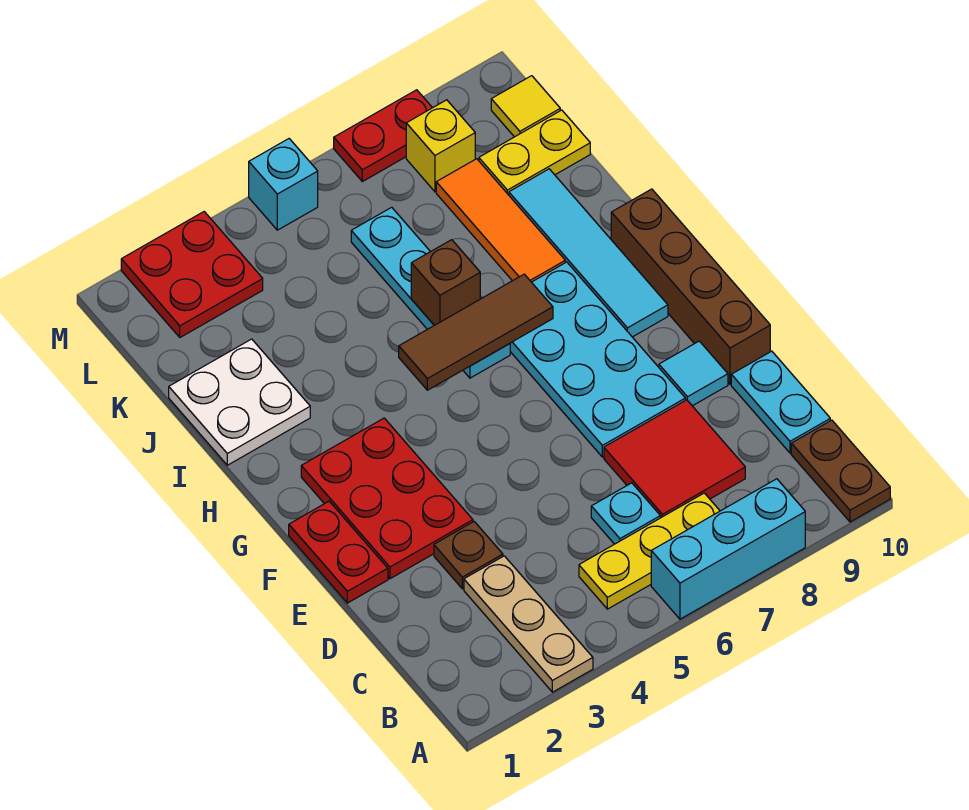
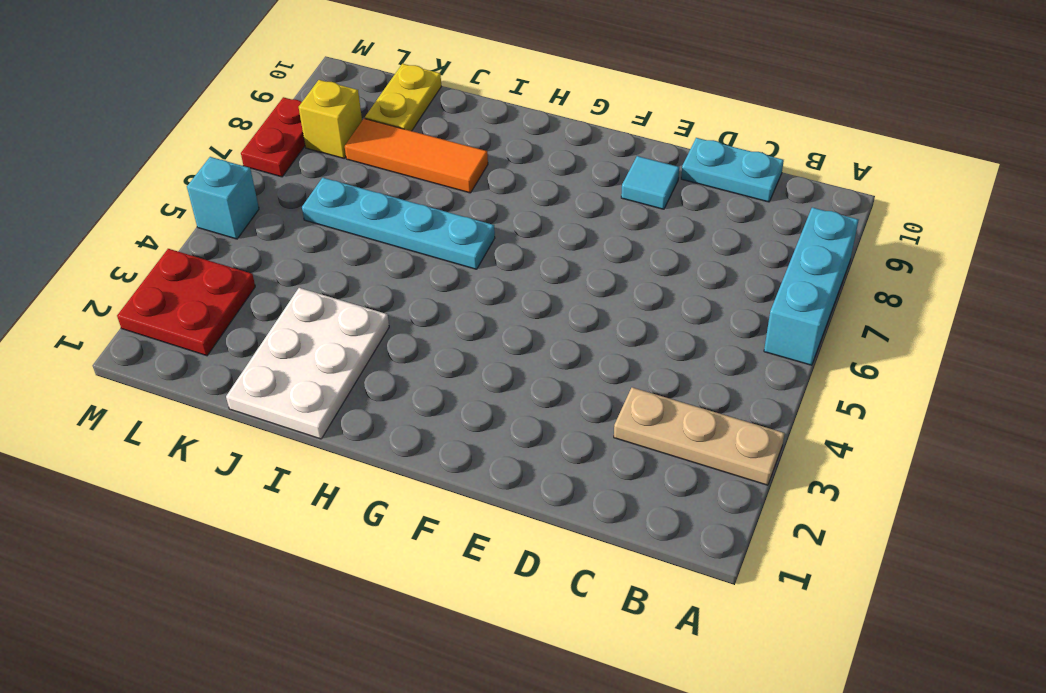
white plate I1:J3 level 1 -> white plate I1:J2 level 1
none -> brown plate A10:B10 level 1
none -> yellow plate B5:B7 level 1
none -> cyan plate C6 level 1

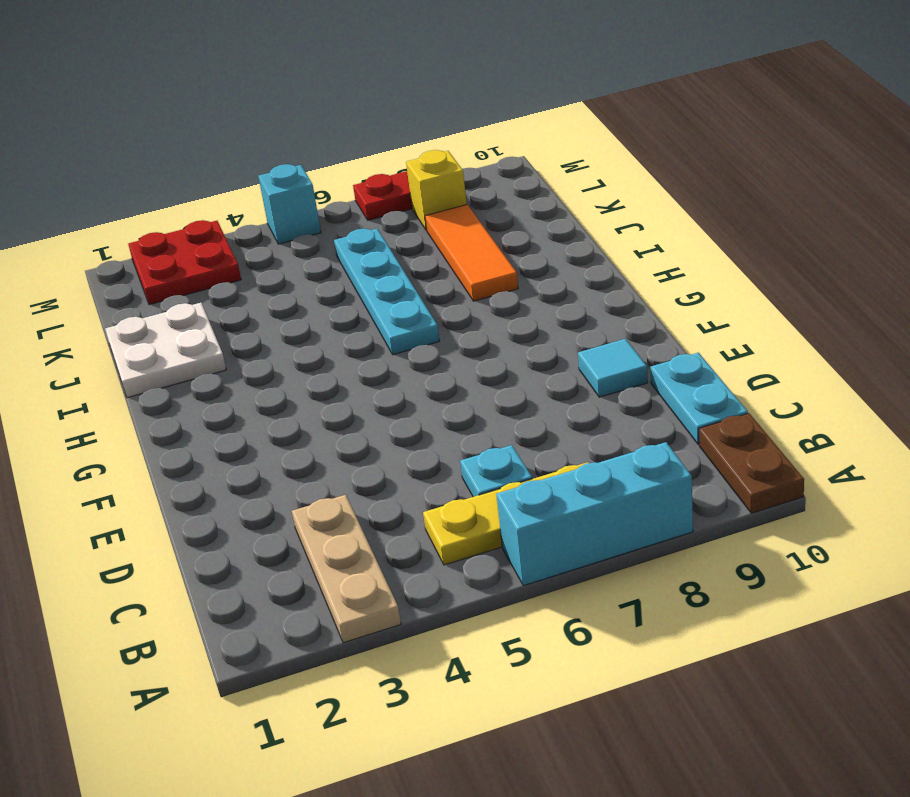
none -> red tile C7:D8 level 1
none -> brown plate D3 level 1
none -> red plate E1:F1 level 1

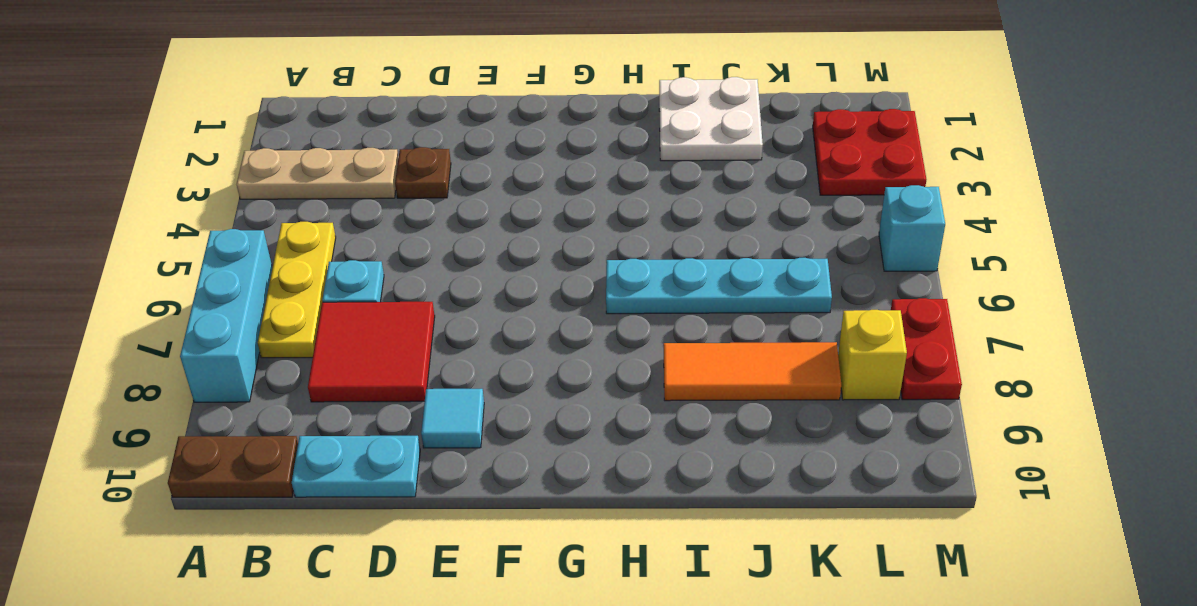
none -> red plate E1:F1 level 1
none -> red plate E2:G3 level 1
none -> cyan plate E7:H8 level 1

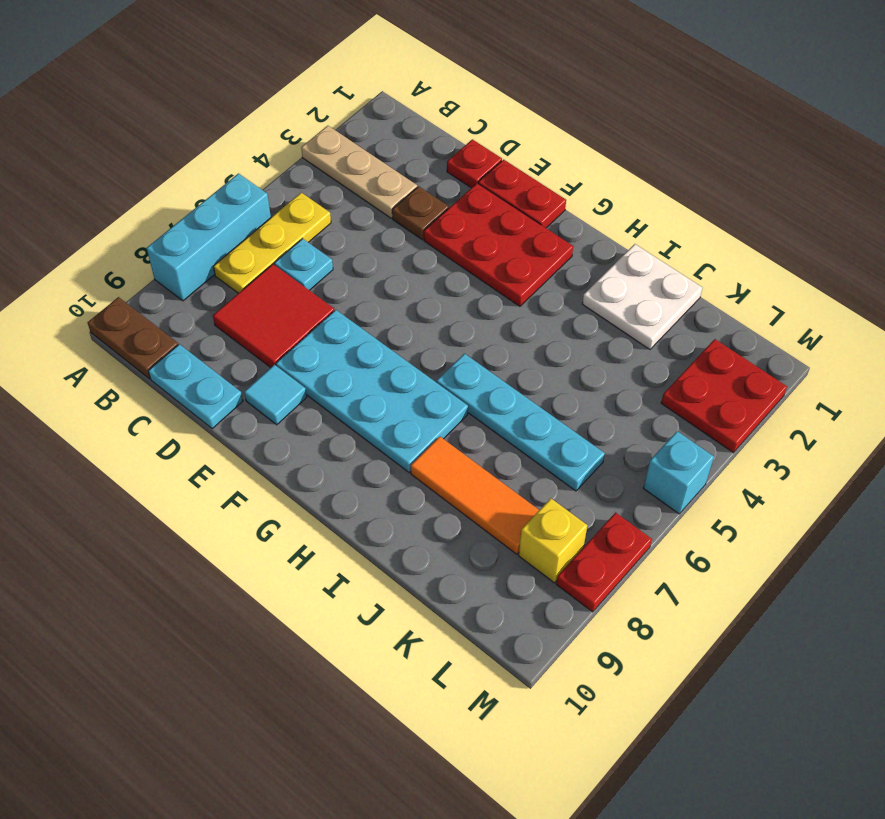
red plate D1 level 1 -> none
none -> brown brick E10:H10 level 1
none -> cyan tile G9:J9 level 1
none -> yellow plate K9:K10 level 1

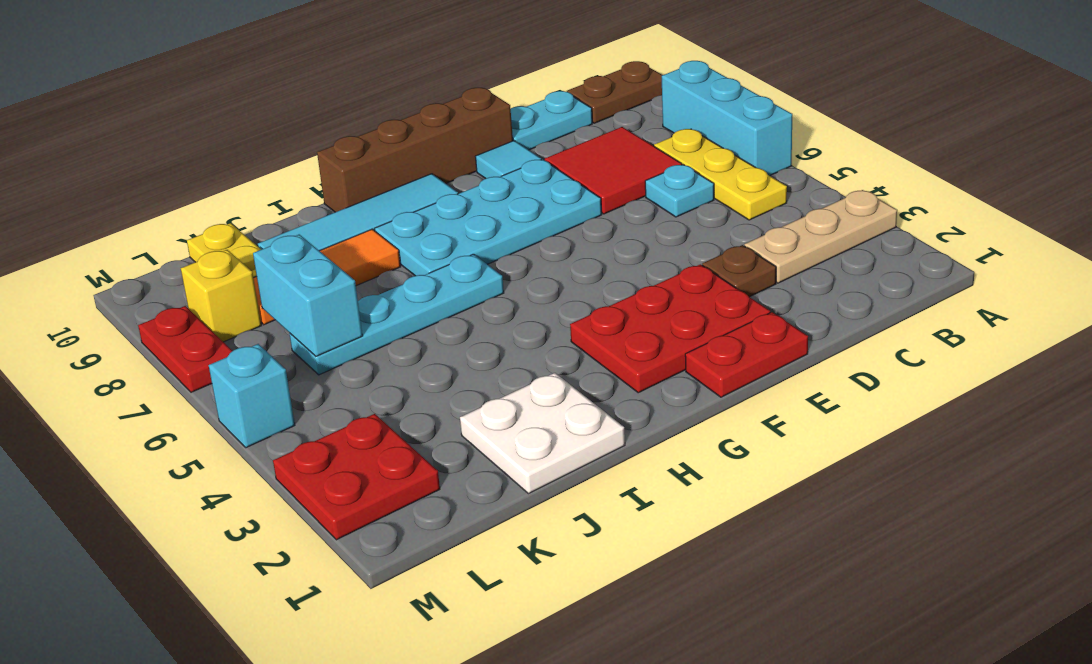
cyan brick K6:K7 level 2 -> none
none -> yellow tile L10 level 1
none -> brown tile H5:H7 level 2
none -> brown brick I6 level 2

